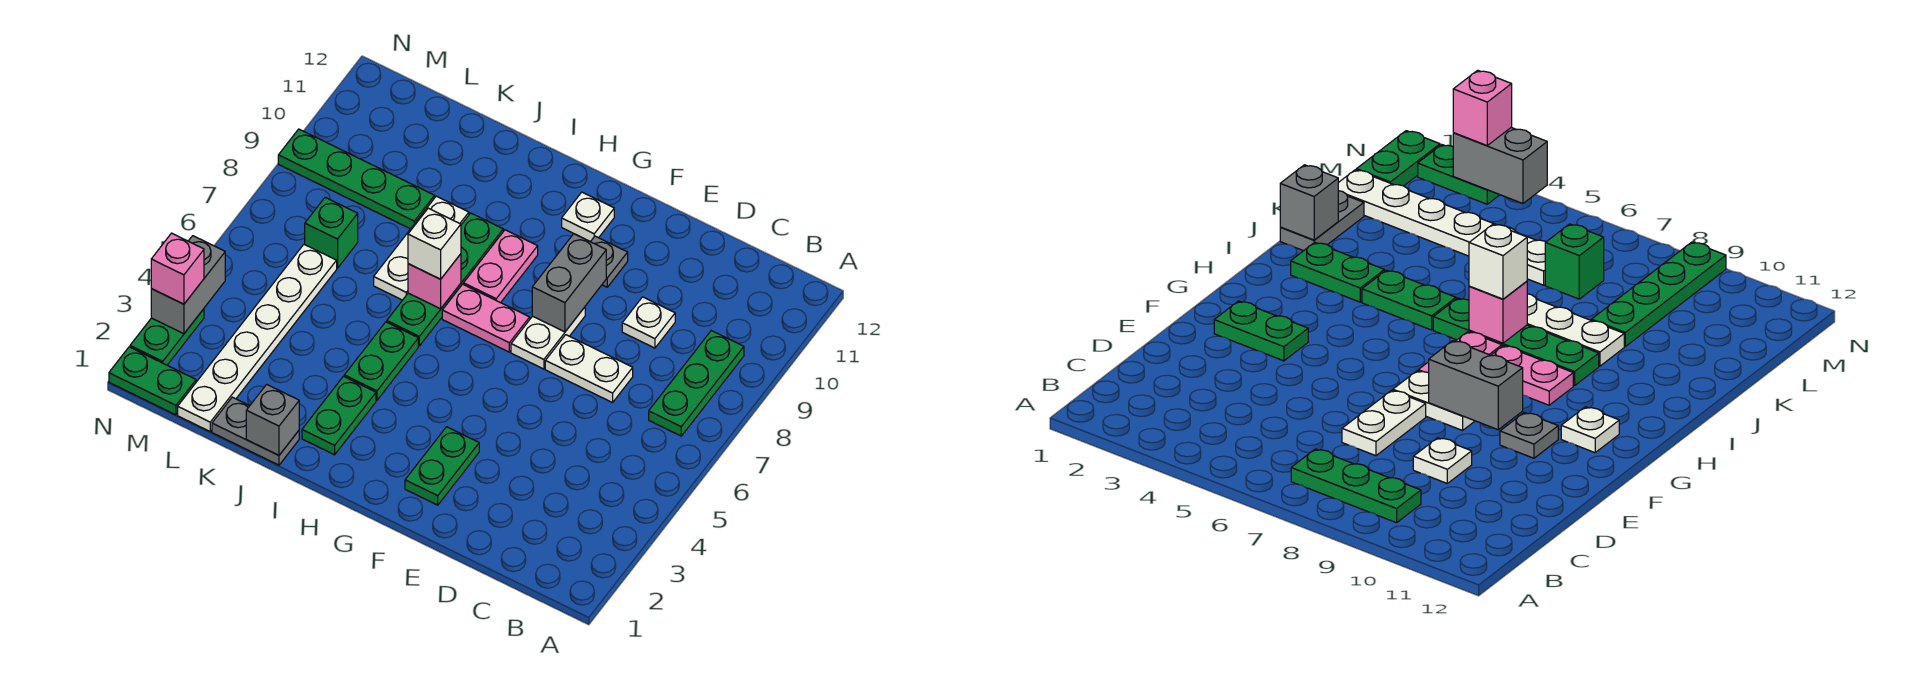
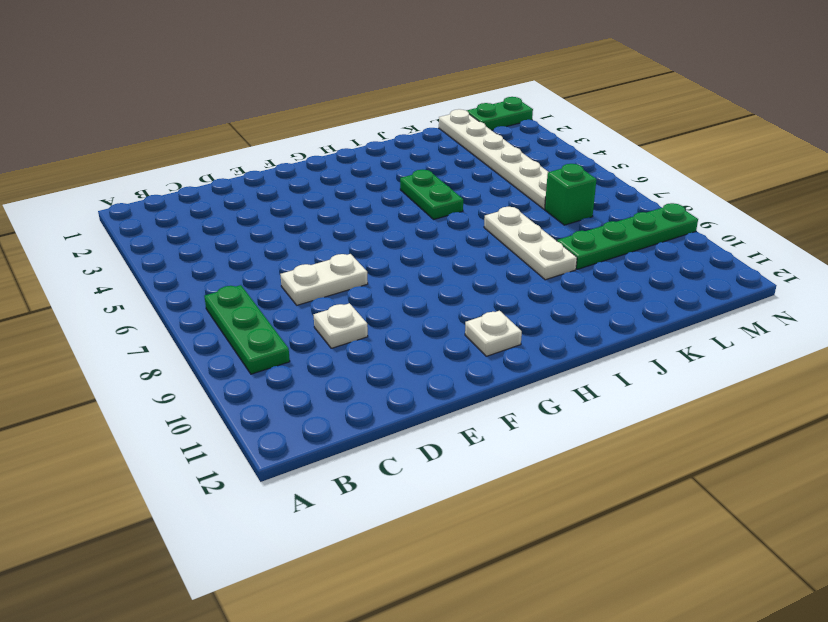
none -> green plate F2:F3 level 1
none -> white plate F7:F8 level 1
none -> grey plate F10 level 1

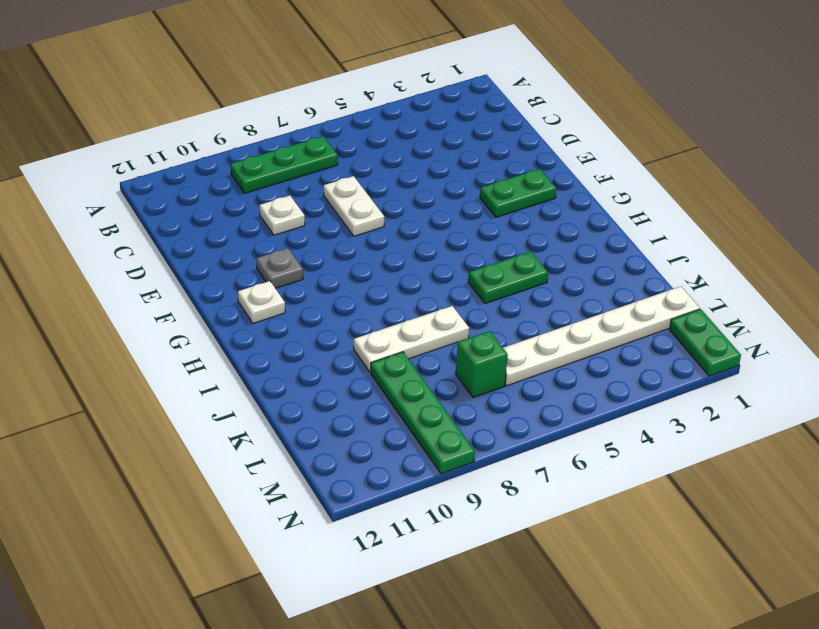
none -> white plate F7:F8 level 1
none -> pink plate G7:H7 level 1
none -> pink plate H8:H9 level 1

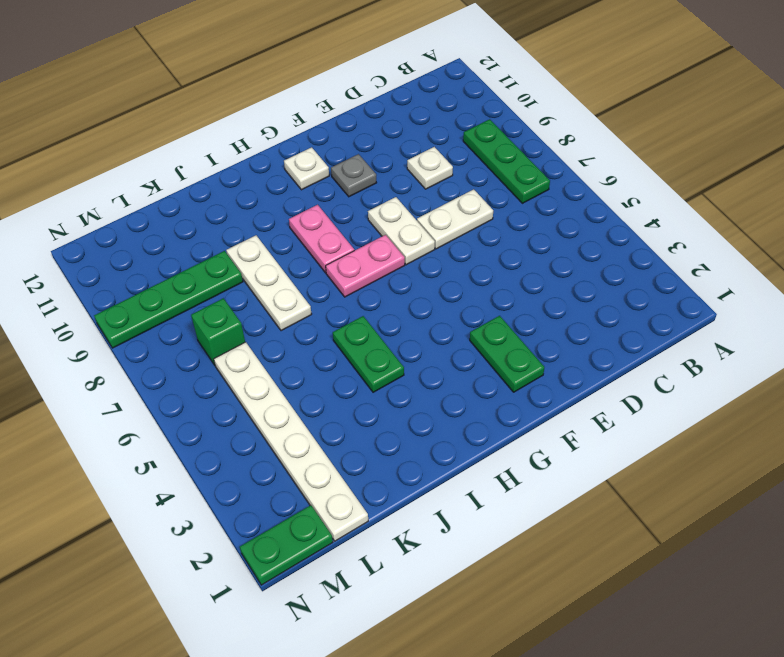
none -> green plate I2:I3 level 1
none -> green plate I6:I9 level 1
none -> grey plate J1:K1 level 1

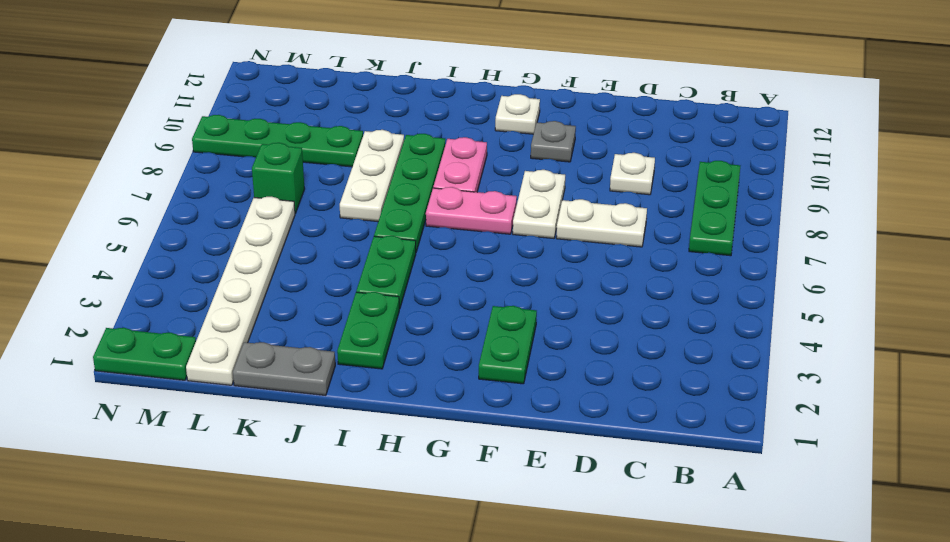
none -> green plate N2:N3 level 1
none -> grey brick F8:F9 level 2
none -> pink brick I7 level 2

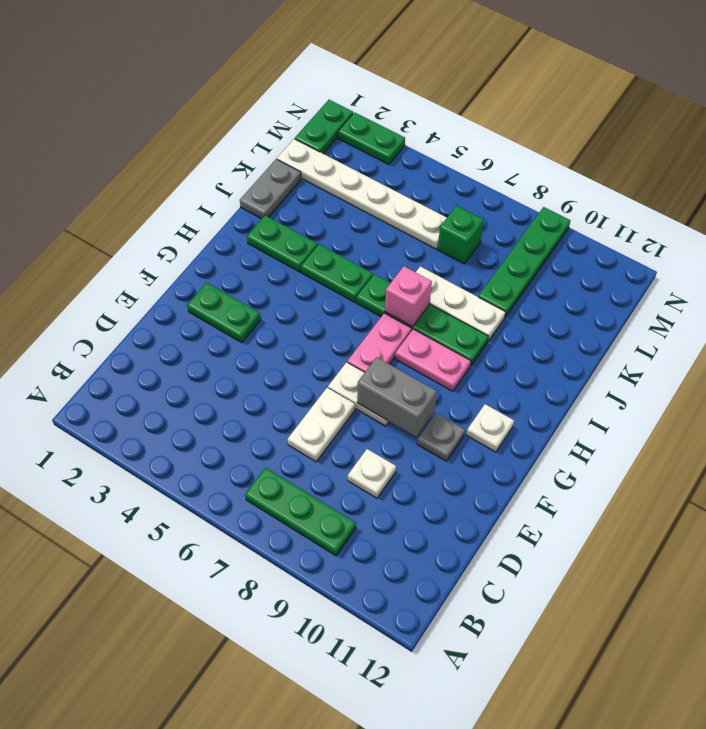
none -> grey brick J1 level 2
none -> grey brick N3:N4 level 2
none -> white brick I7 level 3

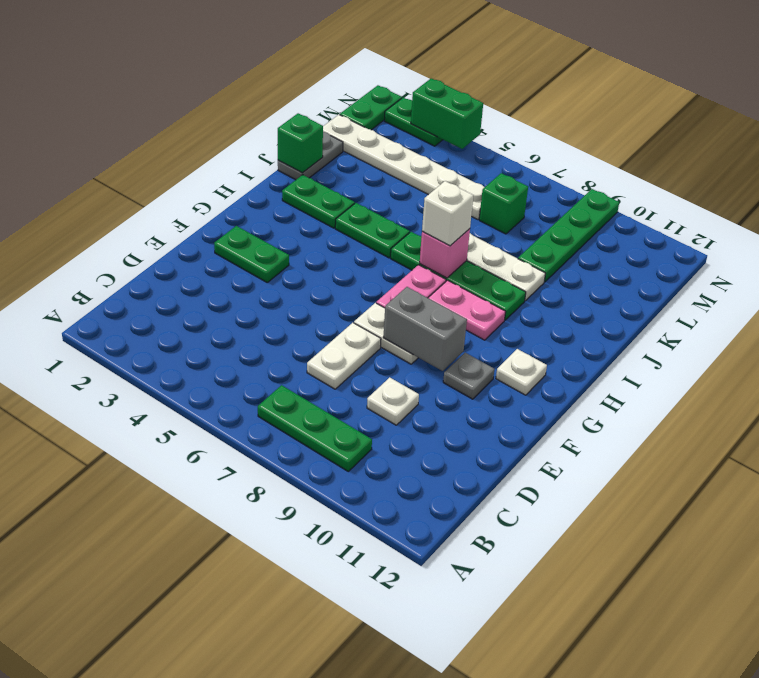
green brick J1 level 2 -> grey brick J1 level 2
green brick N3:N4 level 2 -> grey brick N3:N4 level 2
none -> pink brick N3 level 3

